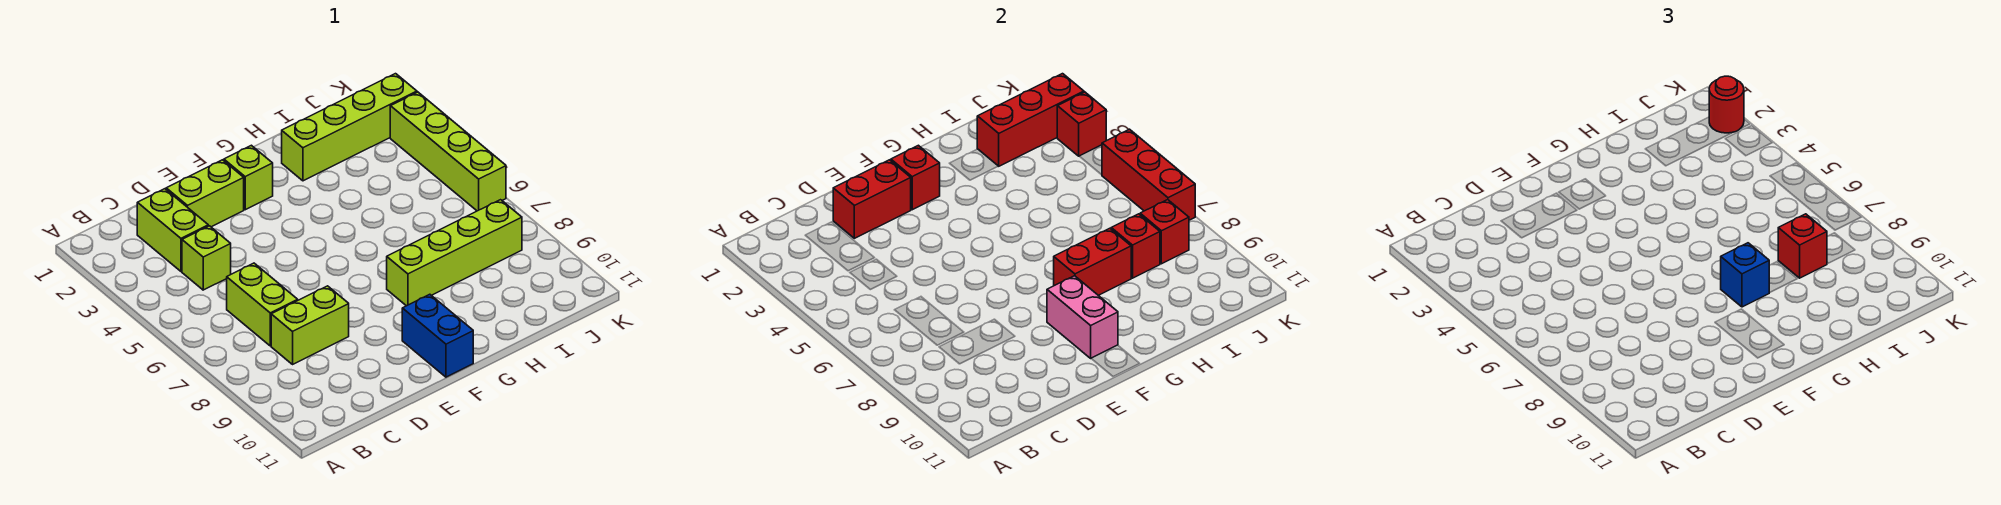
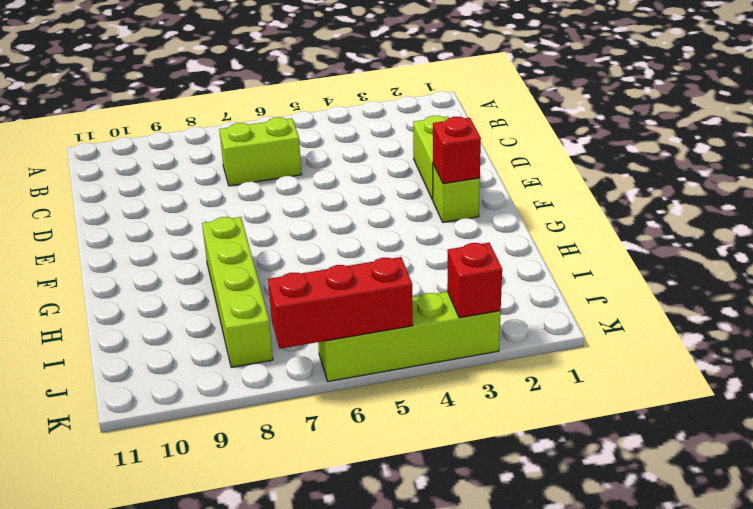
none -> lime brick C2:C3 level 1
none -> lime brick C4 level 1
none -> lime brick C8:D8 level 1

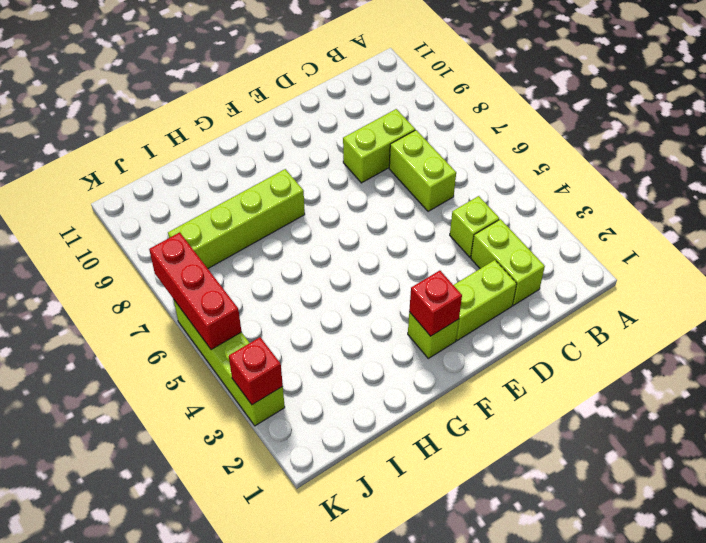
none -> blue brick F10:F11 level 1
none -> lime brick H2:K2 level 1
none -> red brick D2:E2 level 2

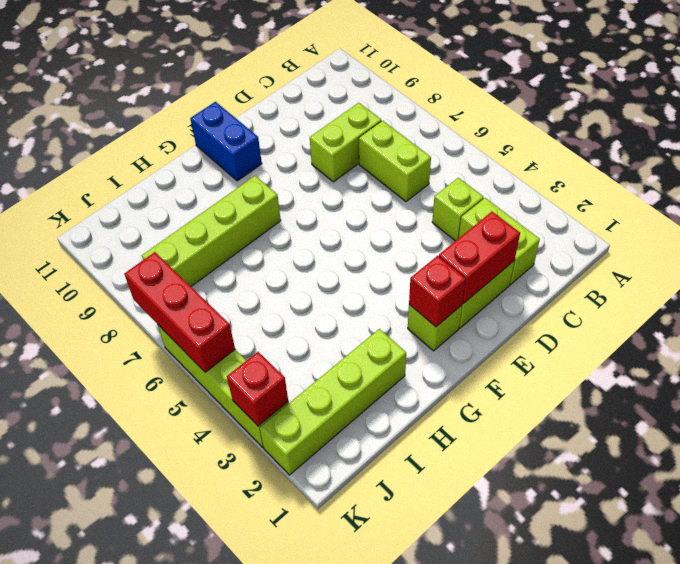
none -> pink brick F9:F10 level 2
none -> red brick G8:H8 level 2
none -> red brick I2:K2 level 2

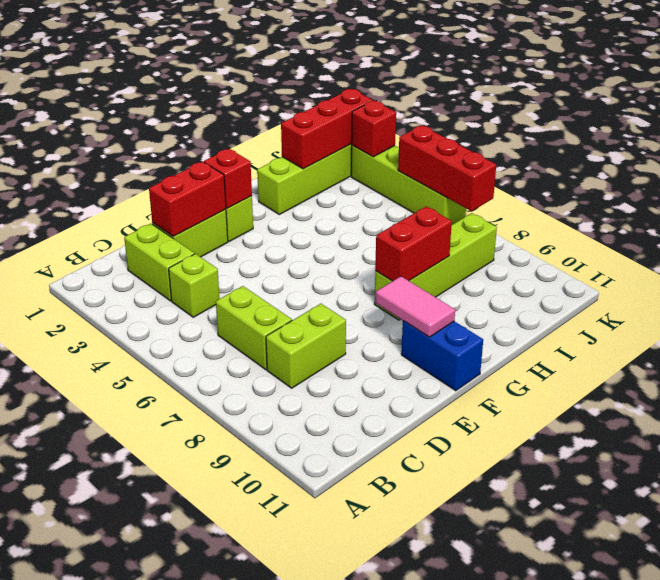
pink tile F9:F10 level 2 -> pink brick F9:F10 level 2
none -> red brick I8 level 2
none -> red brick J8 level 2
none -> blue brick G8 level 3

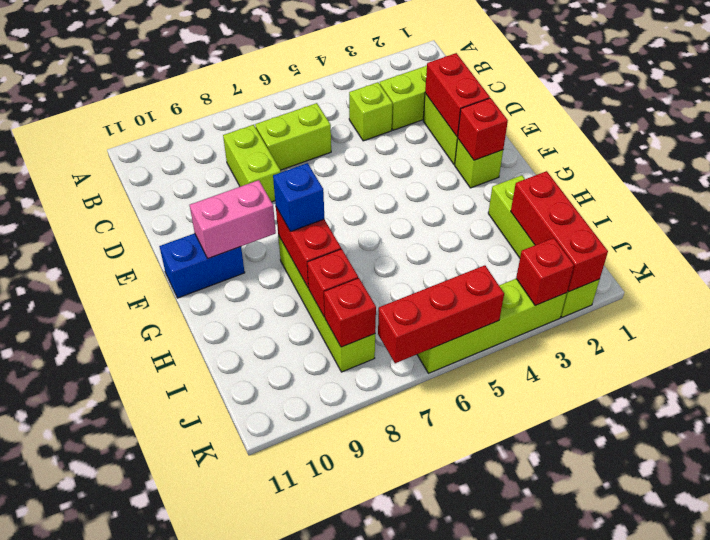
none -> red brick I8 level 3
none -> red round brick K2 level 3

